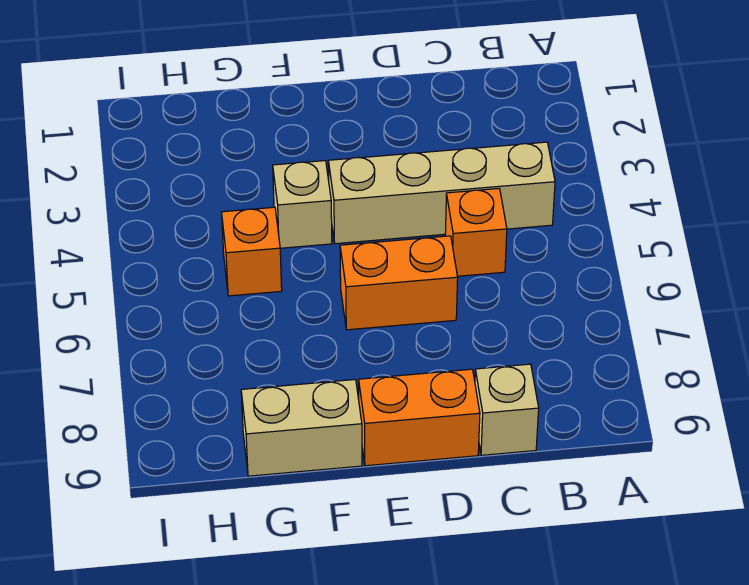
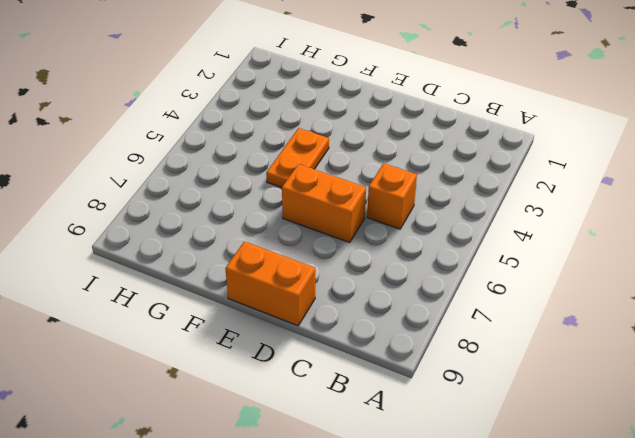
orange plate F4:F5 level 1 -> tan brick F4 level 1
none -> tan brick B4:E4 level 1
none -> tan brick C9 level 1

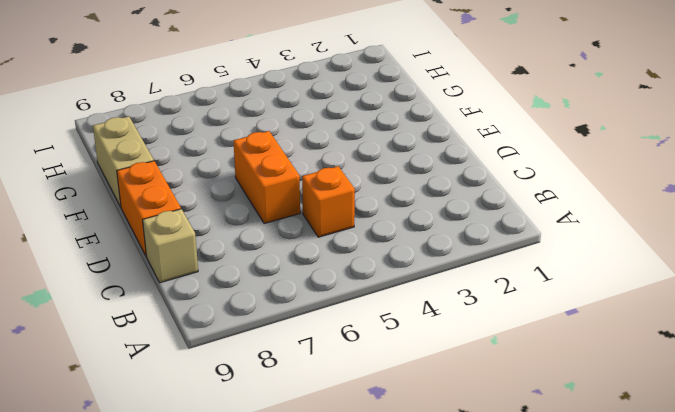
none -> tan brick B4:E4 level 1
none -> tan brick F4 level 1

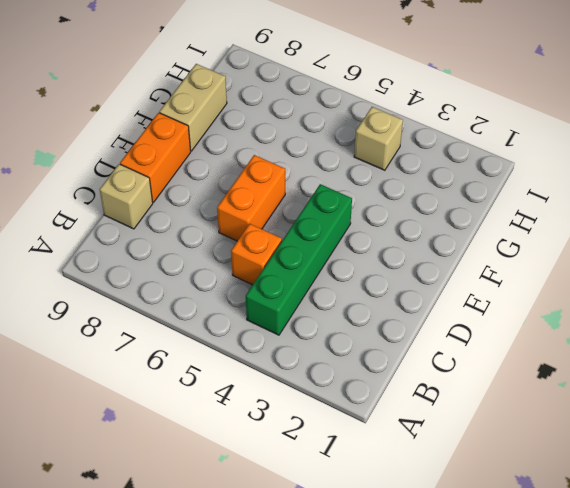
green brick B4:E4 level 1 -> tan brick B4:E4 level 1
tan brick H4 level 1 -> tan brick F4 level 1
none -> orange brick G5 level 1

